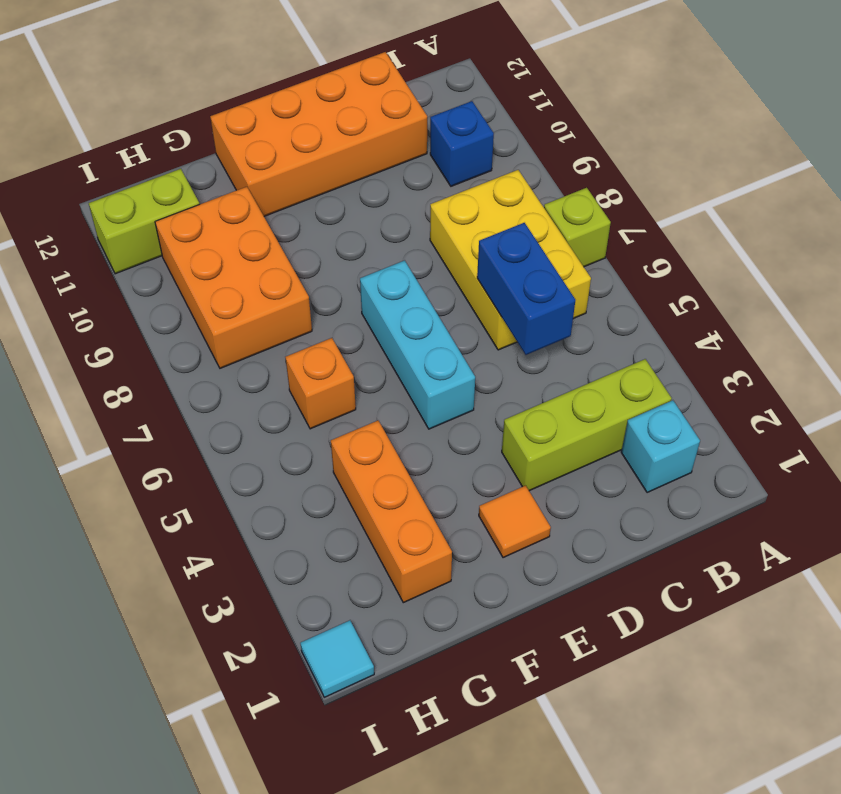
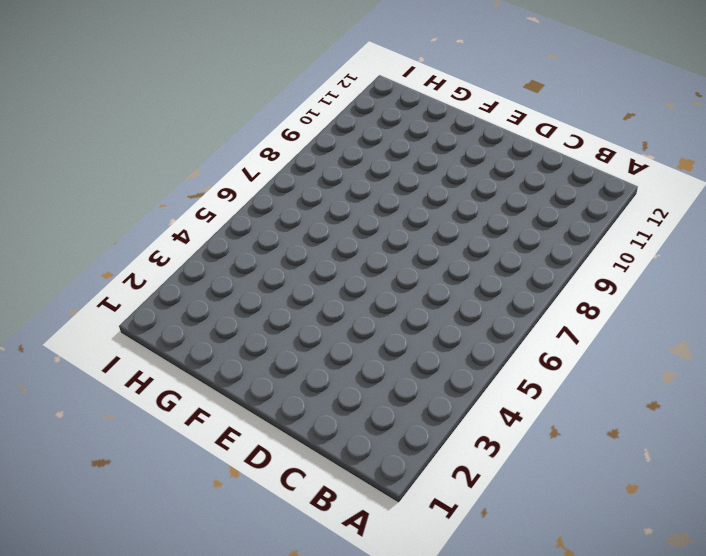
none -> lime brick A7 level 1
none -> cyan brick B2 level 1
none -> lime brick B3:D3 level 1

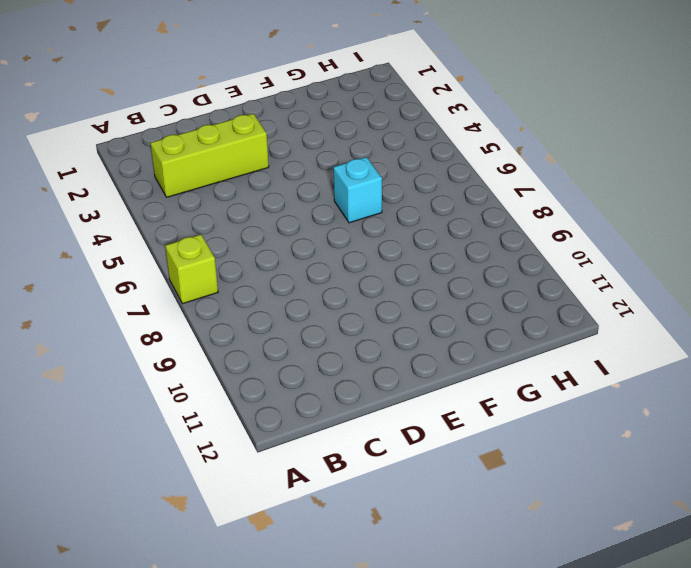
cyan brick F6 level 1 -> cyan brick B2 level 1
none -> yellow brick B6:C8 level 1
none -> blue brick B10 level 1
none -> orange brick C11:F12 level 1

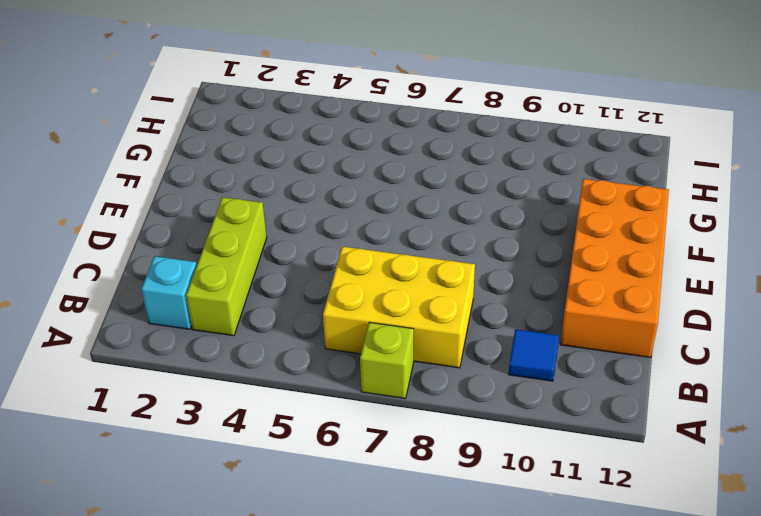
blue tile B10 level 1 -> blue brick B10 level 1
none -> orange tile E2 level 1
none -> cyan brick E5:E7 level 1
none -> orange brick G2:G4 level 1

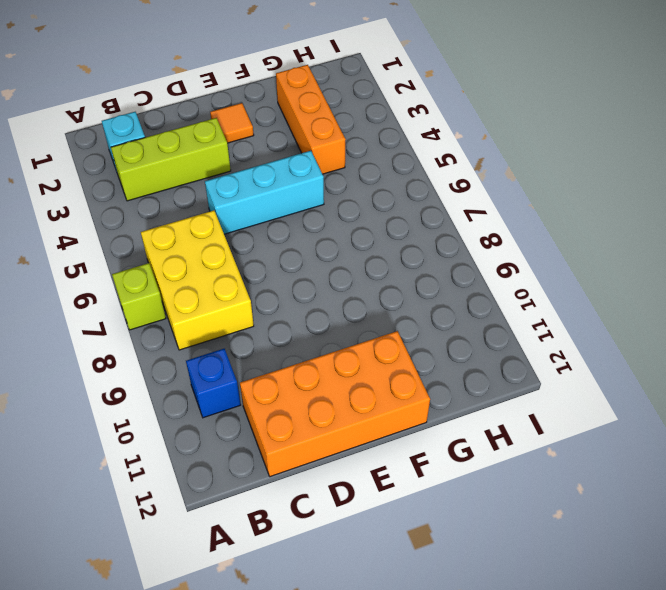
cyan brick D5:F5 level 1 -> cyan brick E5:E7 level 1
none -> orange brick G6 level 1
none -> orange brick G8:H10 level 1
none -> lime brick H11:I11 level 1

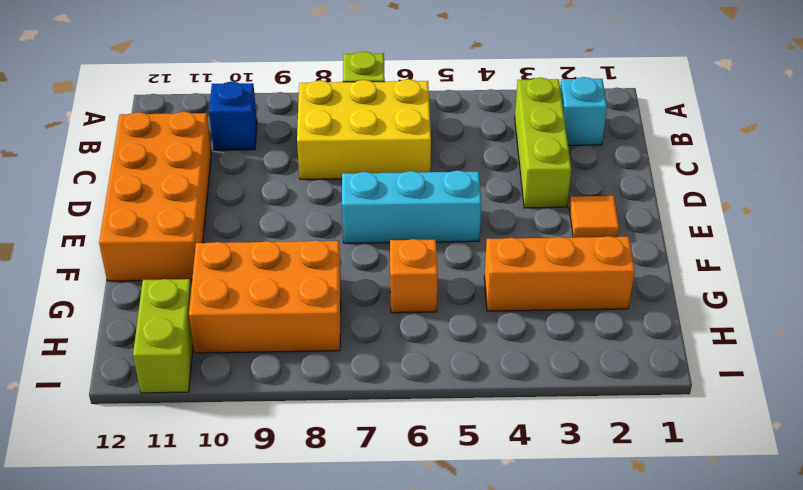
none -> cyan tile I1 level 1
none -> blue brick C5:C6 level 2

